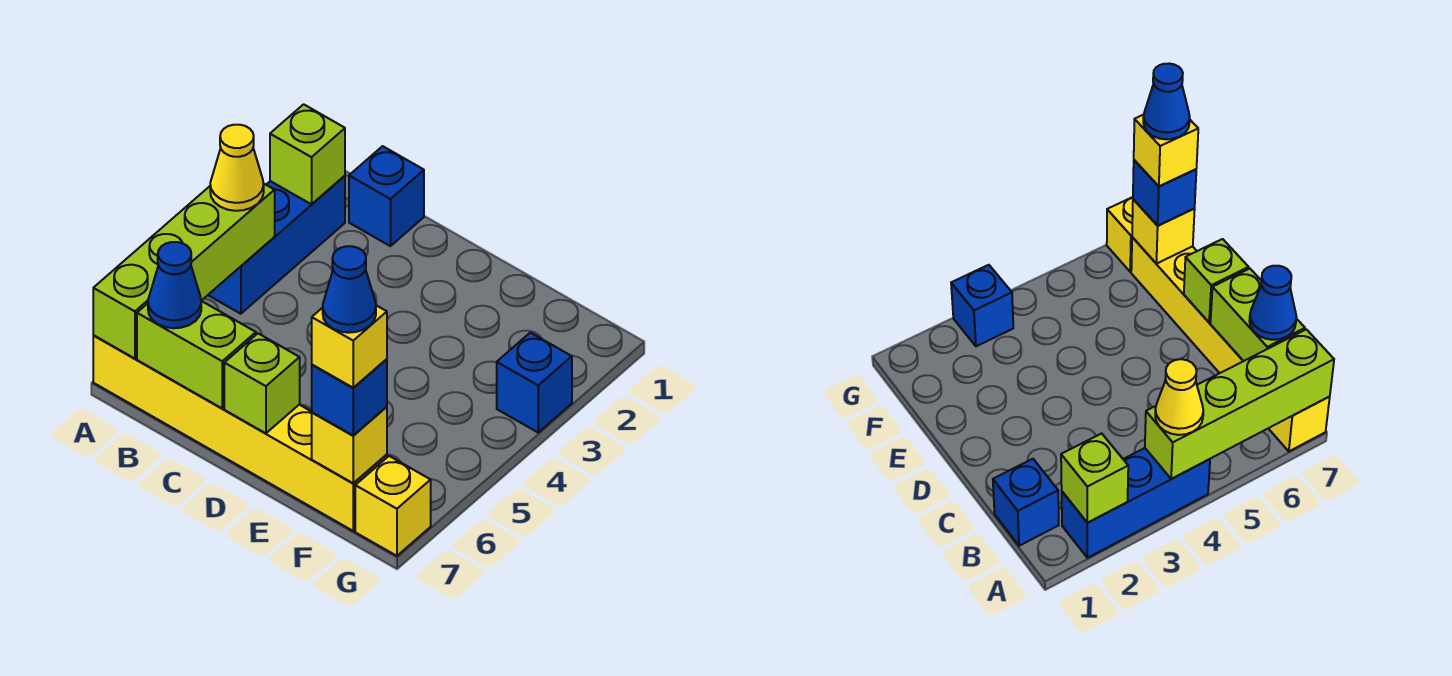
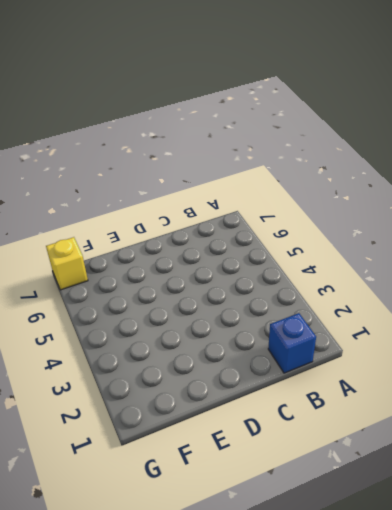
none -> blue brick A2:A4 level 1
none -> yellow brick A7:F7 level 1
none -> blue brick G3 level 1

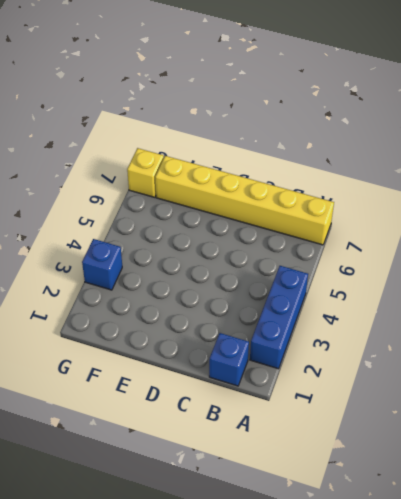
none -> lime brick A2 level 2
none -> lime brick A4:A7 level 2
none -> lime brick B7:C7 level 2

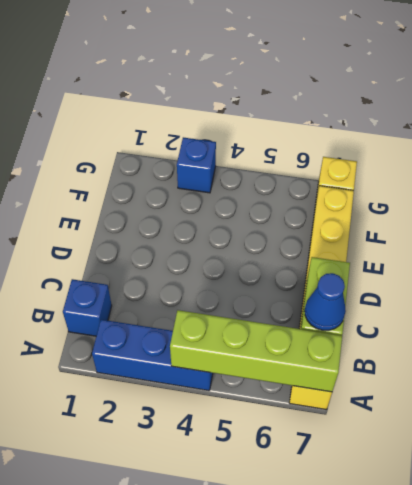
none -> lime brick A2 level 2
none -> lime brick D7 level 2
none -> yellow brick F7 level 2

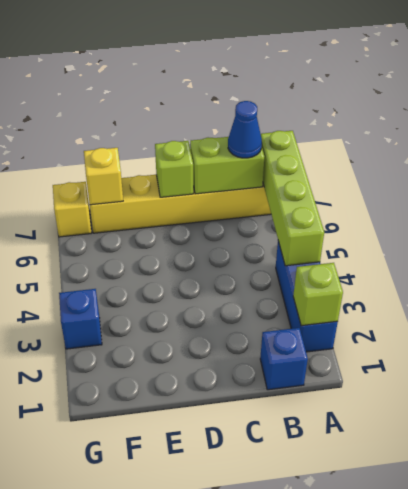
none -> yellow cone A4 level 3
none -> blue brick F7 level 3
none -> yellow brick F7 level 4

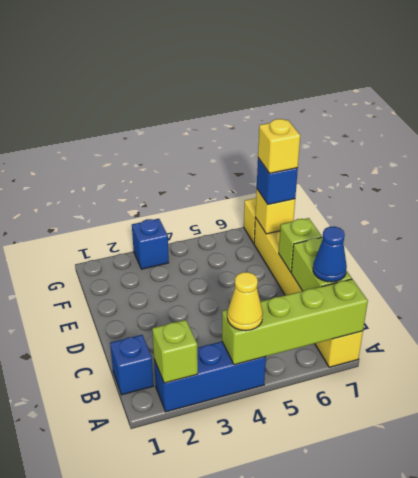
none -> blue cone F7 level 5

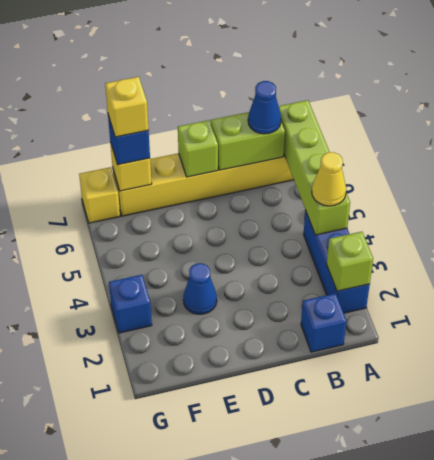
blue cone E3 level 1 -> blue cone F7 level 5

